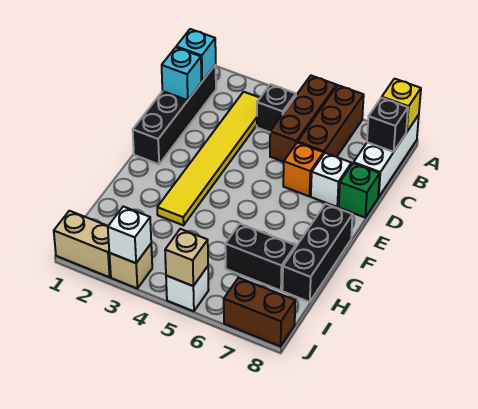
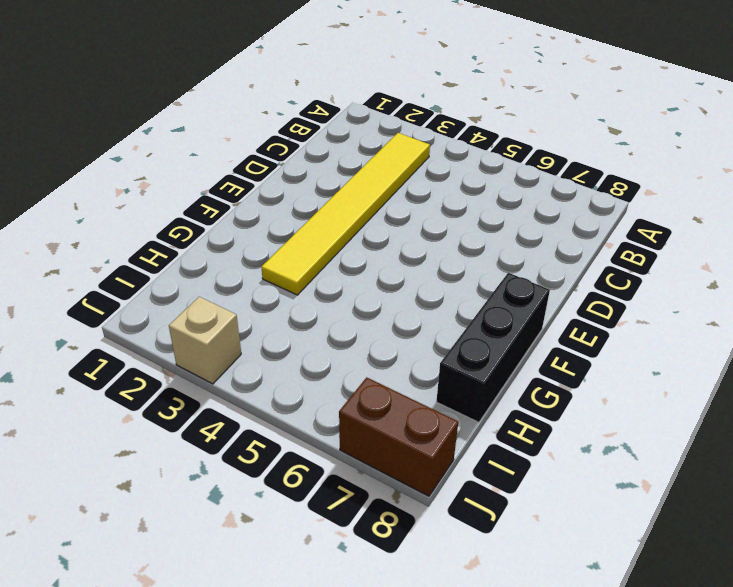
none -> brown brick A5:C5 level 1
none -> brown brick A6:C6 level 1
none -> white brick A8:C8 level 1

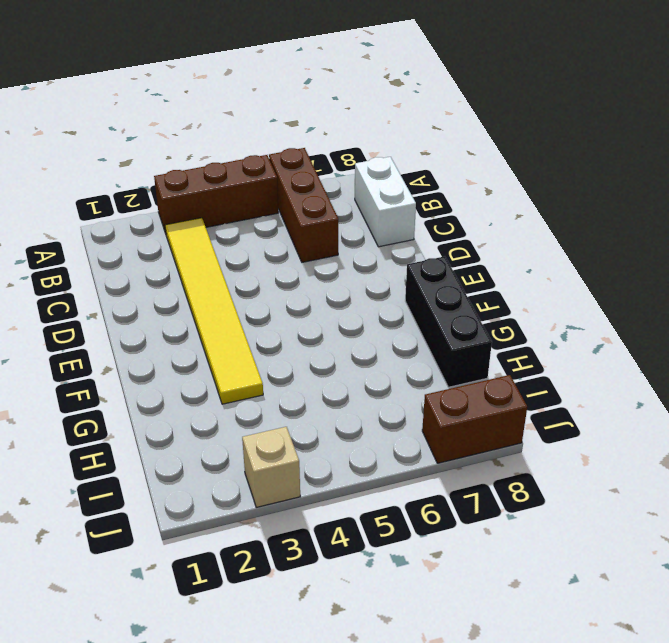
brown brick A3:A5 level 1 -> brown brick A5:C5 level 1
white brick B8:C8 level 1 -> white brick A8:C8 level 1
none -> black brick B1:E1 level 1
none -> black brick B4 level 1
none -> orange brick D6 level 1

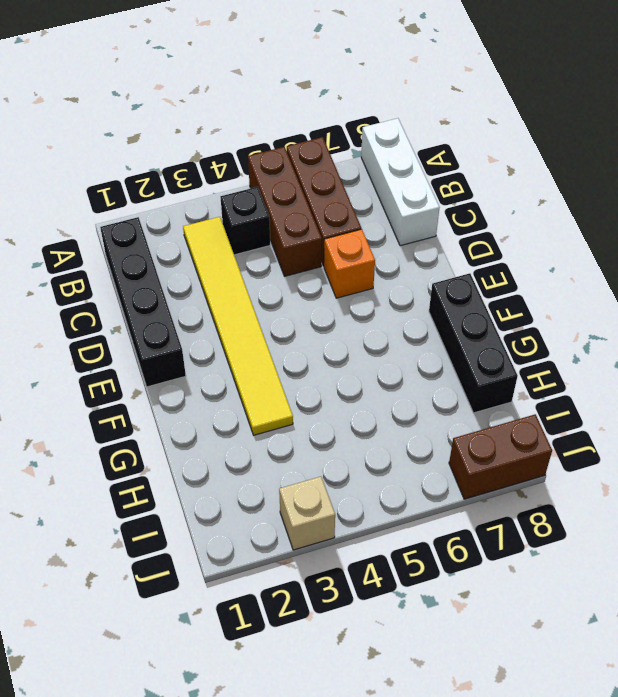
none -> white brick D7 level 1
none -> green brick D8 level 1
none -> black brick H6:H7 level 1

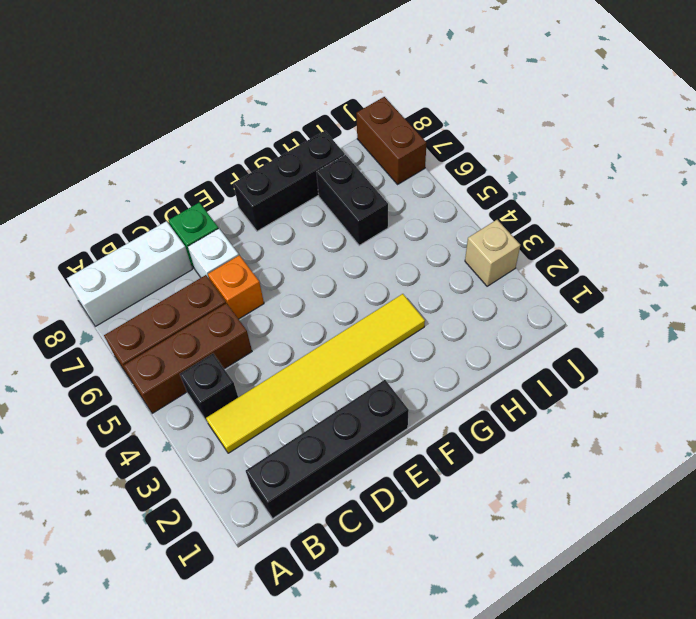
none -> tan brick J1:J2 level 1
none -> white brick J5 level 1
none -> yellow brick A8 level 2

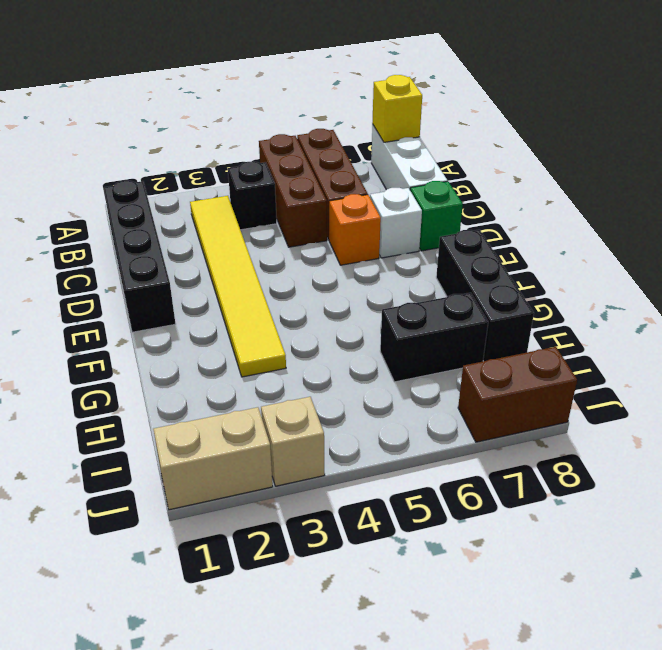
none -> white brick J5 level 1
none -> cyan brick B1 level 2
none -> black brick B8 level 2

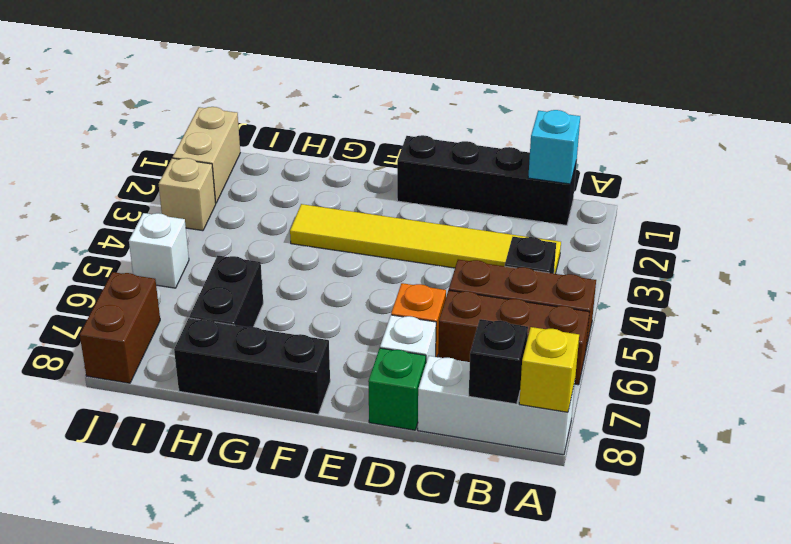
none -> cyan brick C1 level 2
none -> white brick J3 level 2
none -> tan brick J5 level 2

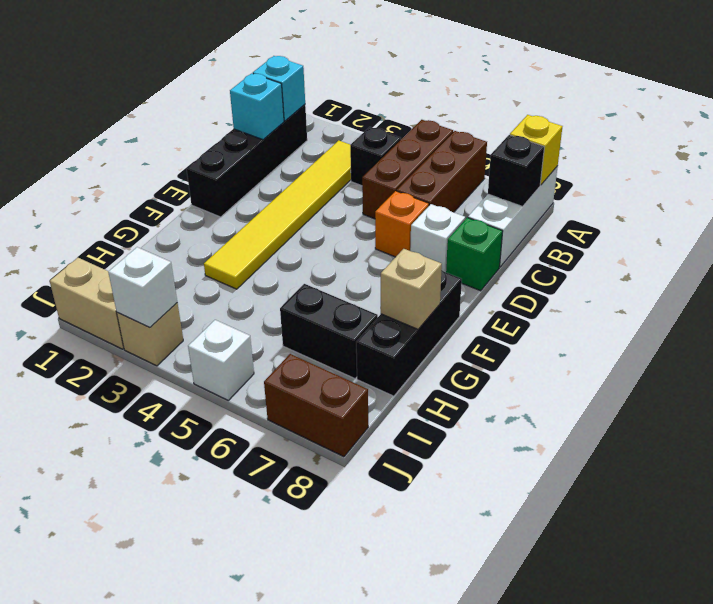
tan brick G8 level 2 -> tan brick J5 level 2

